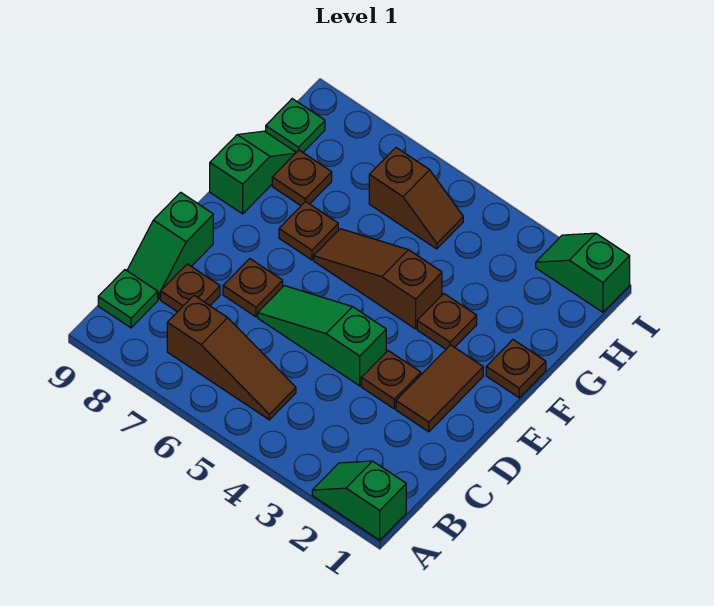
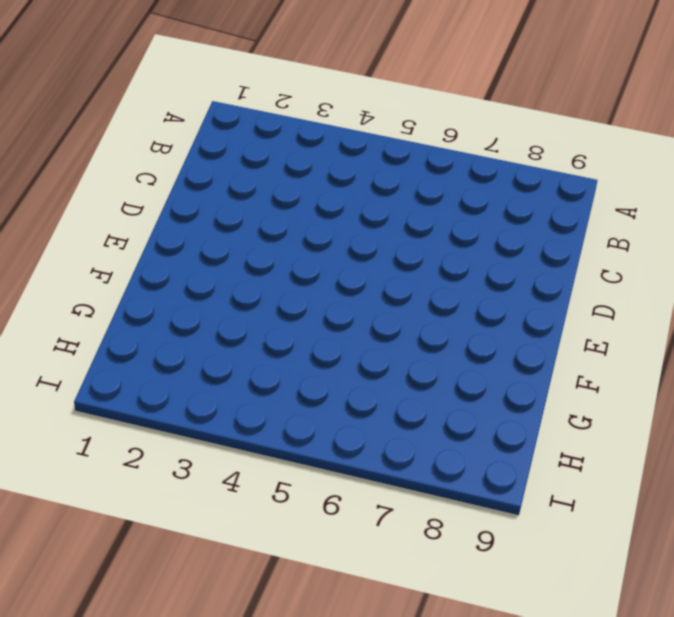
none -> green slope A1:A2 level 1 top 1
none -> brown slope B5:B7 level 1 top 7
none -> green plate B9 level 1

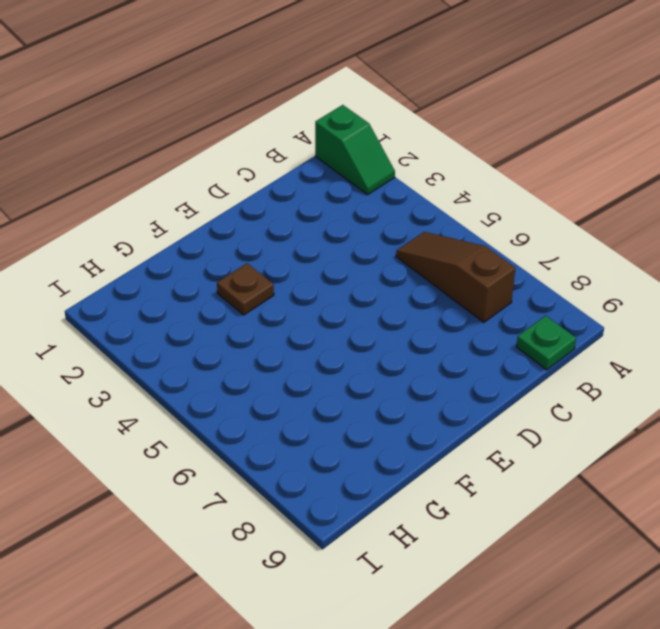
none -> brown plate C8 level 1
none -> green slope C9:D9 level 1 top D
none -> brown tile D2:E2 level 1

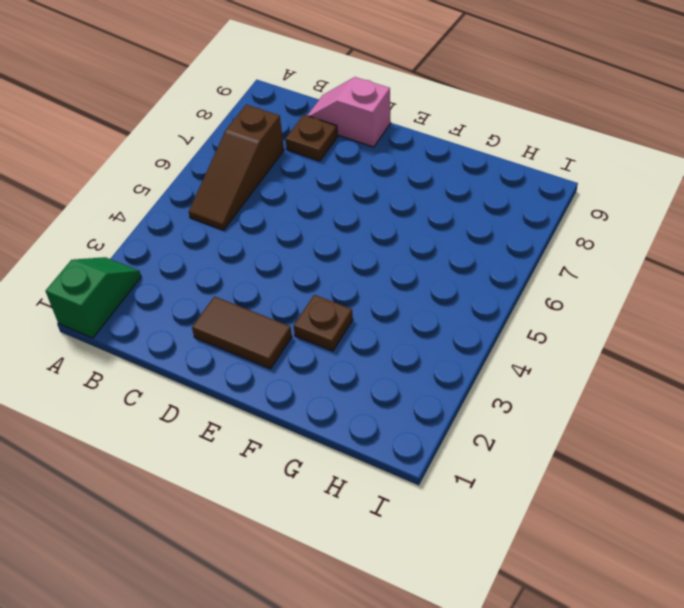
pink slope C9:D9 level 1 top D -> green slope C9:D9 level 1 top D
none -> green plate B9 level 1
none -> brown plate D3 level 1
none -> green slope D4:D6 level 1 top 4

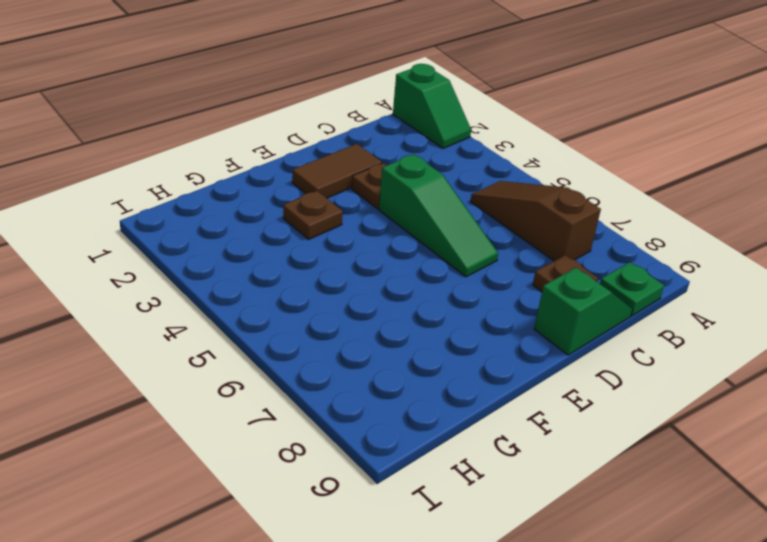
none -> brown plate D7 level 1
none -> brown plate F1 level 1
none -> brown slope F4:F6 level 1 top 4

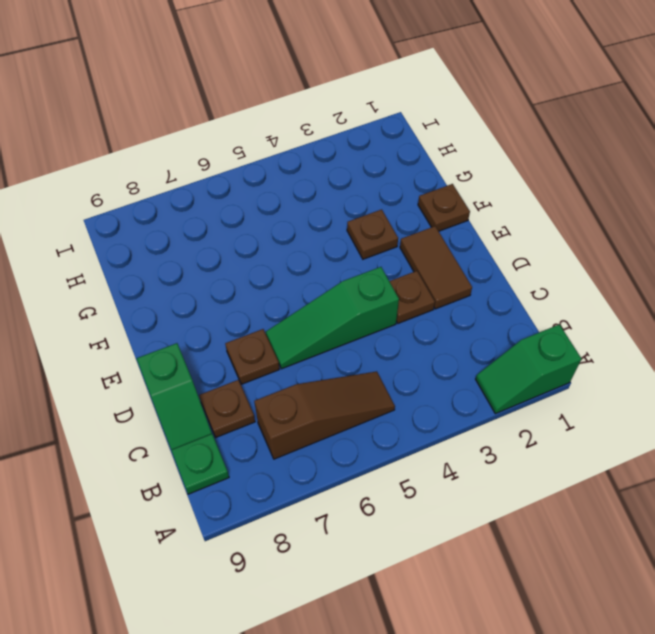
none -> brown slope F4:F6 level 1 top 4
none -> brown plate F7 level 1
none -> green slope F9:G9 level 1 top F

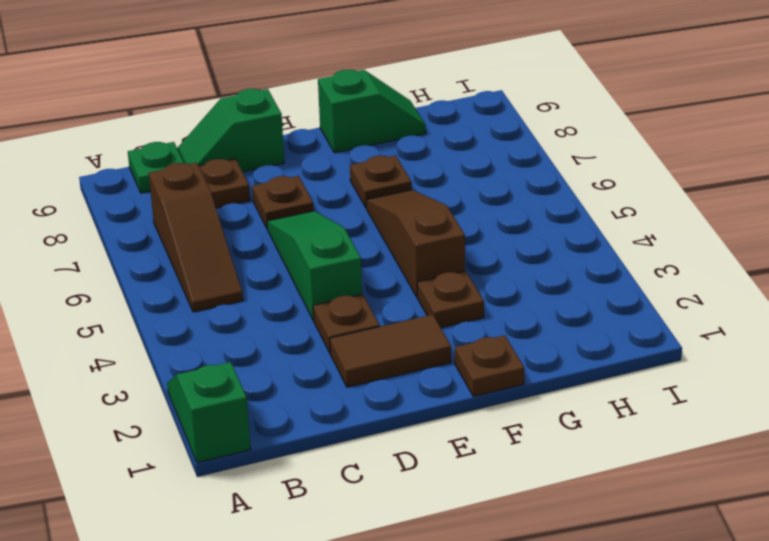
none -> brown plate G8 level 1
none -> brown slope H5:H6 level 1 top 6
none -> green plate H9 level 1

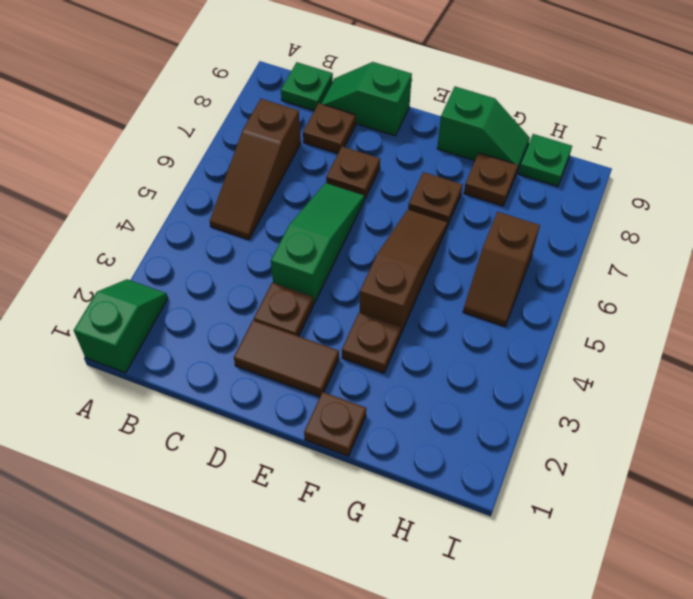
none -> green slope I1:I2 level 1 top 1

